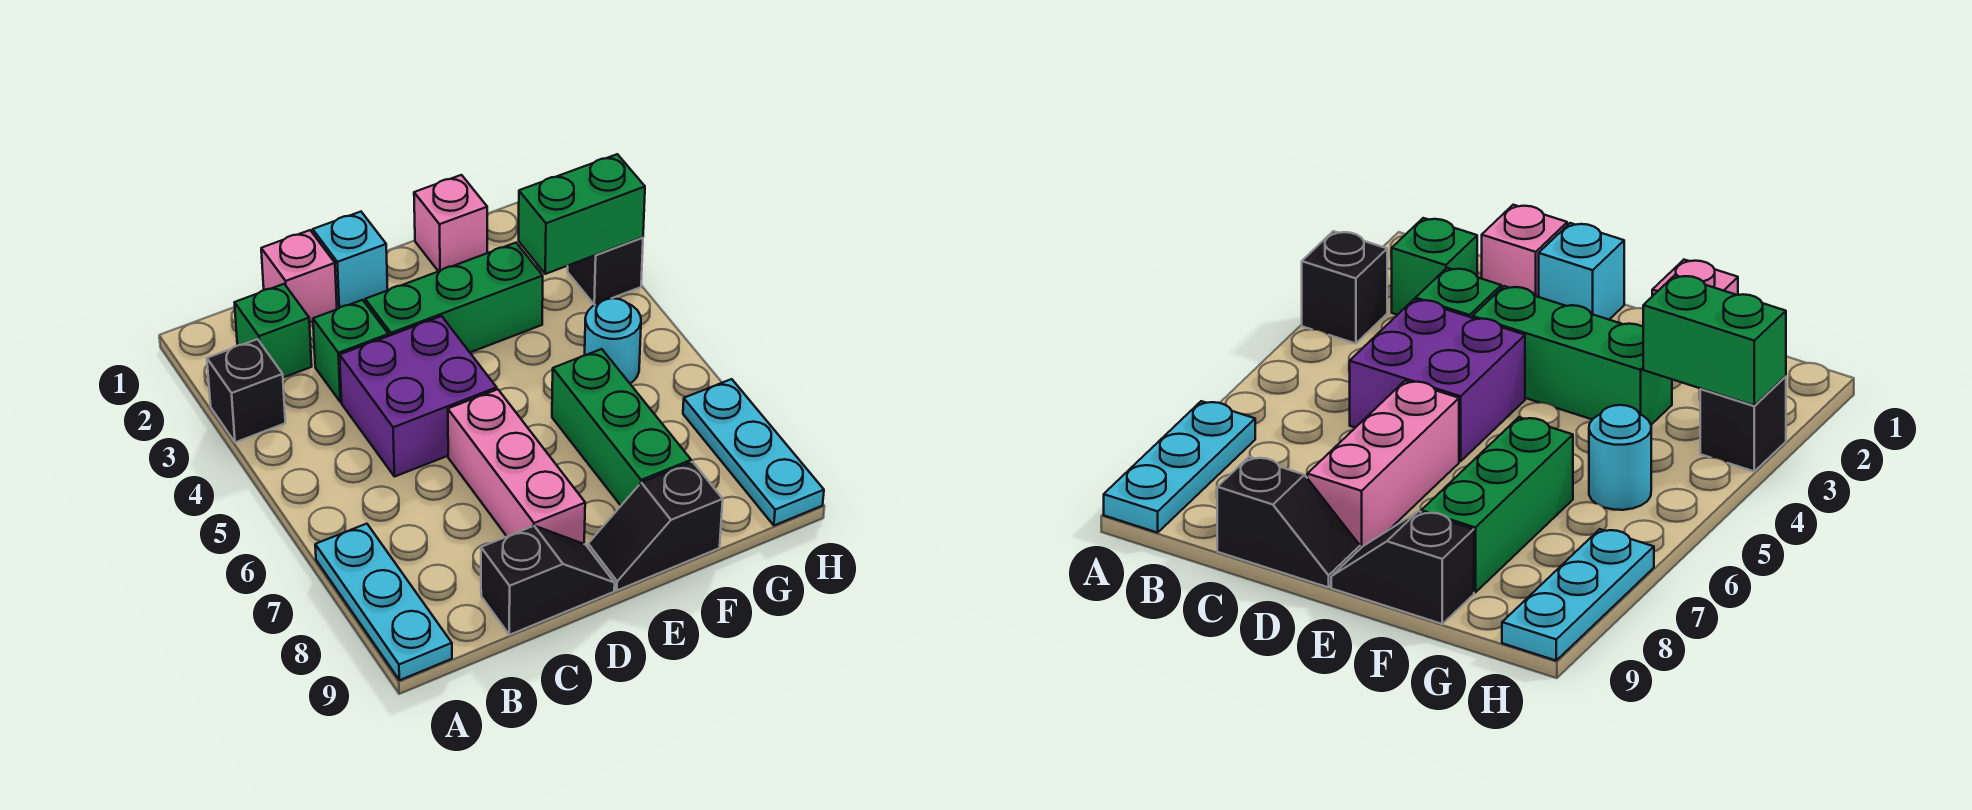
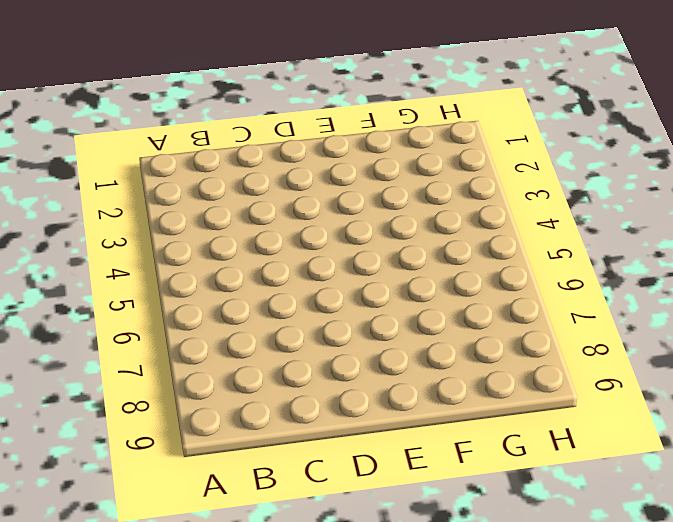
none -> black brick A3 level 1
none -> cyan plate A7:A9 level 1
none -> green brick B2 level 1

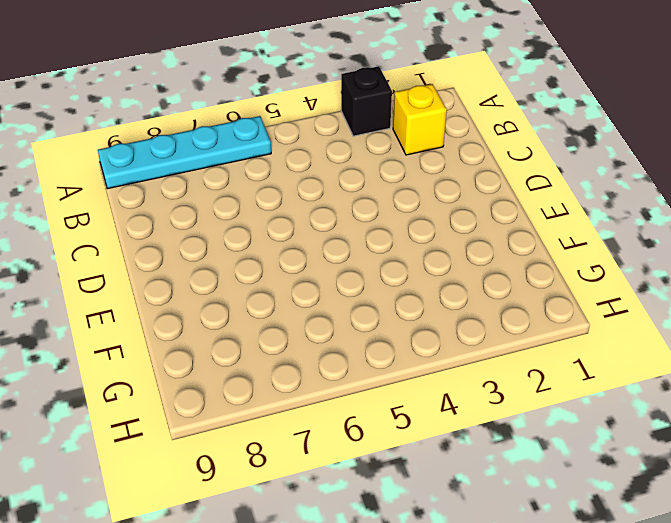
cyan plate A6:A9 level 1 -> cyan plate A7:A9 level 1
yellow brick B2 level 1 -> green brick B2 level 1
none -> pink brick C1 level 1
none -> green brick C3 level 1
none -> purple brick C4:D5 level 1

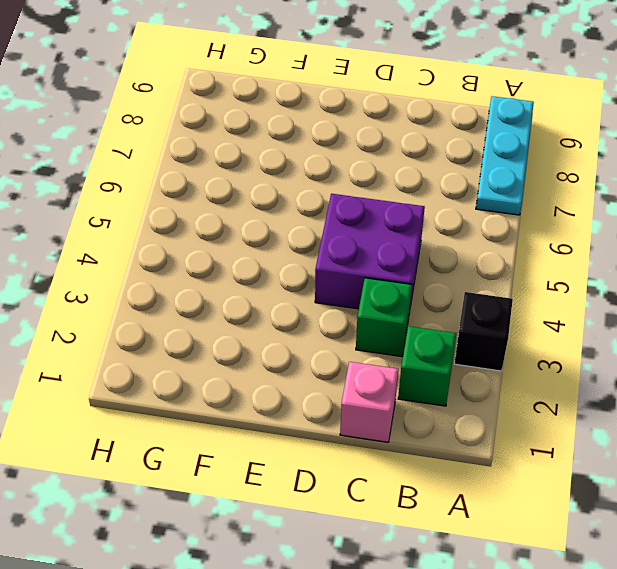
none -> black slope C9:D9 level 1 top C
none -> cyan brick D1 level 1
none -> green brick D3:F3 level 1

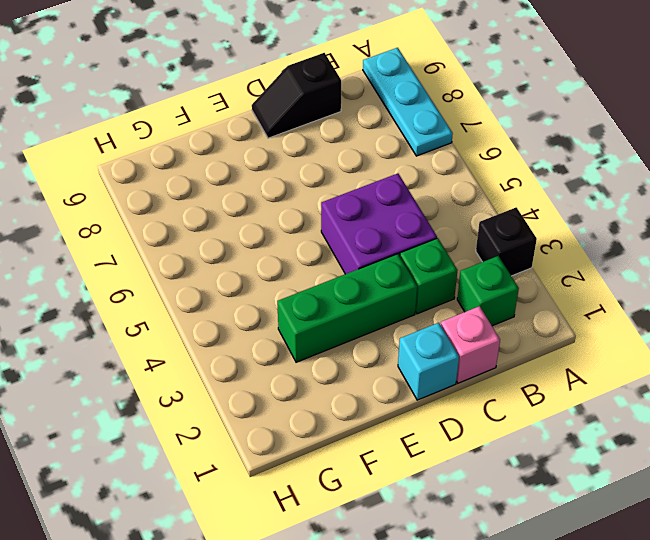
none -> pink brick D6:D8 level 1
none -> black slope E9:F9 level 1 top F
none -> pink brick F1 level 1

